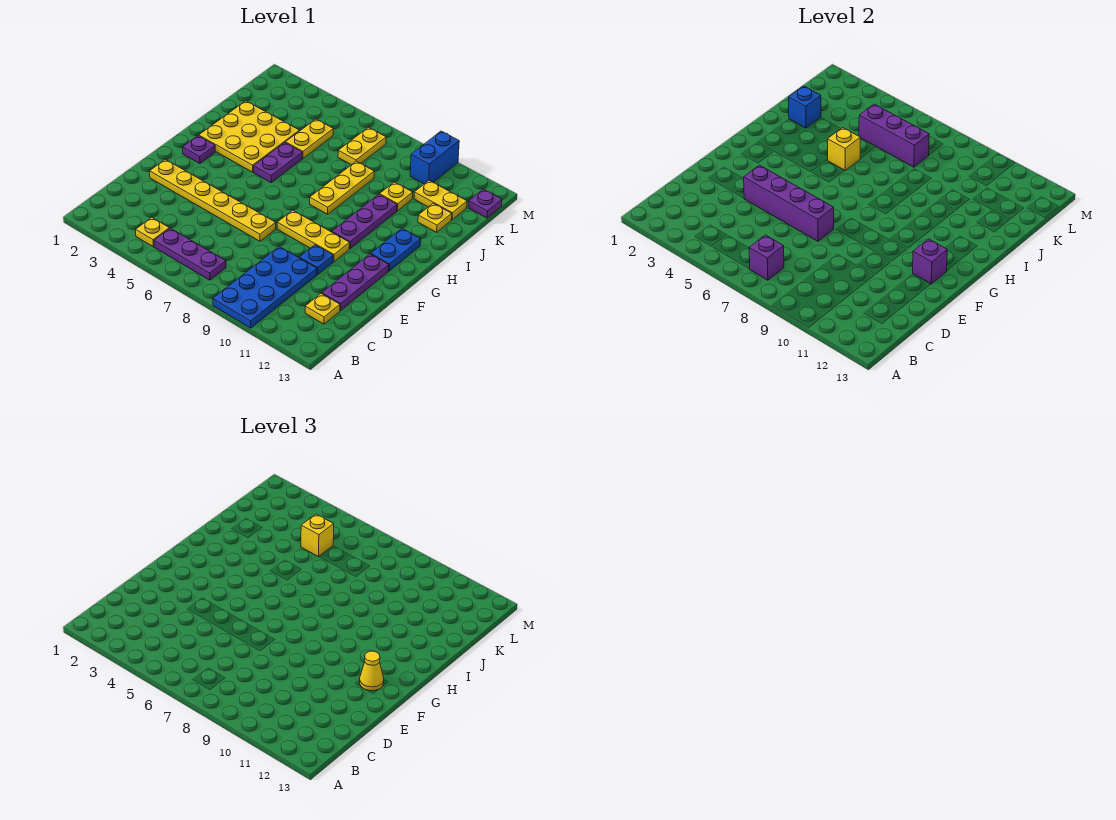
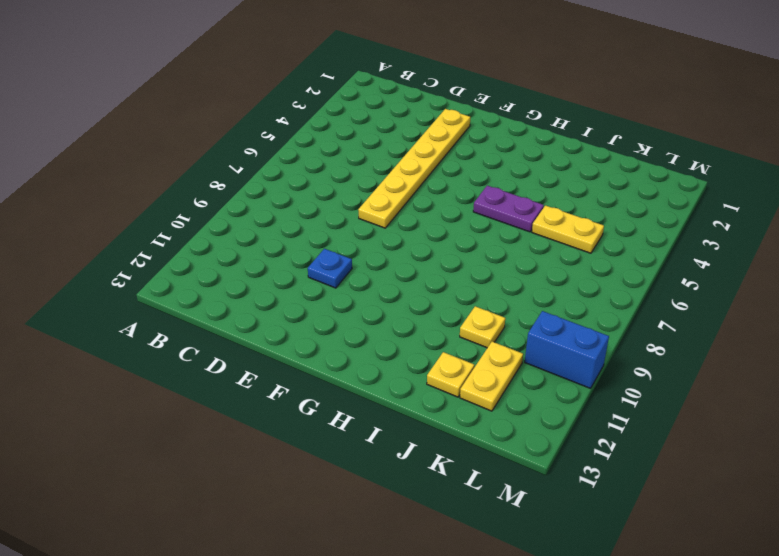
none -> blue plate A9:D10 level 1
none -> yellow plate B4 level 1
none -> purple plate B5:B7 level 1

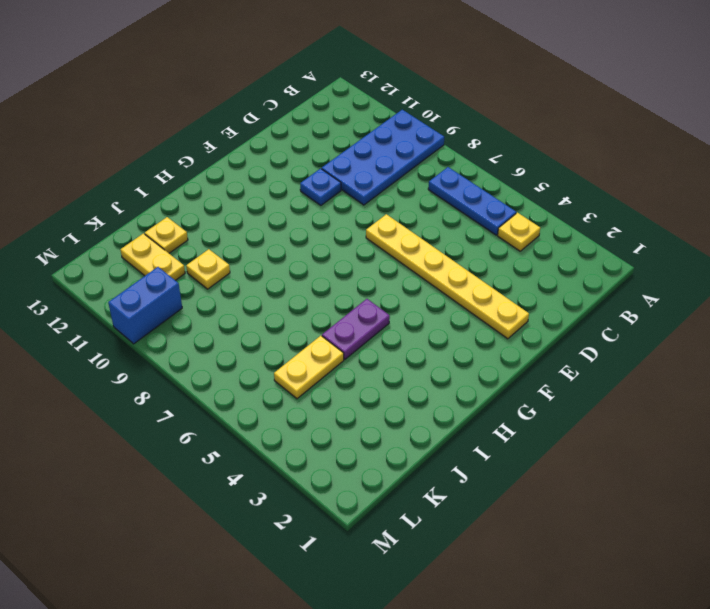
blue plate B5:B7 level 1 -> purple plate B5:B7 level 1
none -> yellow plate C12 level 1
none -> purple plate D12:F12 level 1
none -> yellow plate F8:F10 level 1

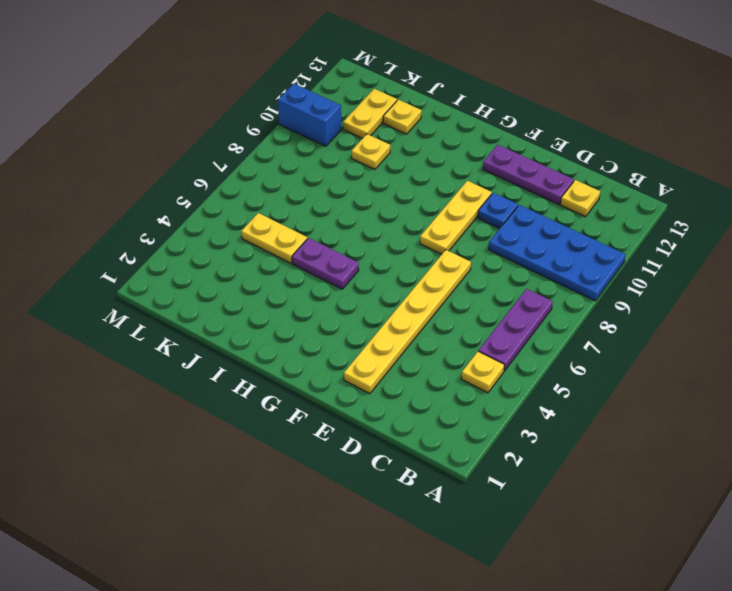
none -> purple plate G2 level 1
none -> purple plate G10:I10 level 1
none -> blue plate G12:H12 level 1

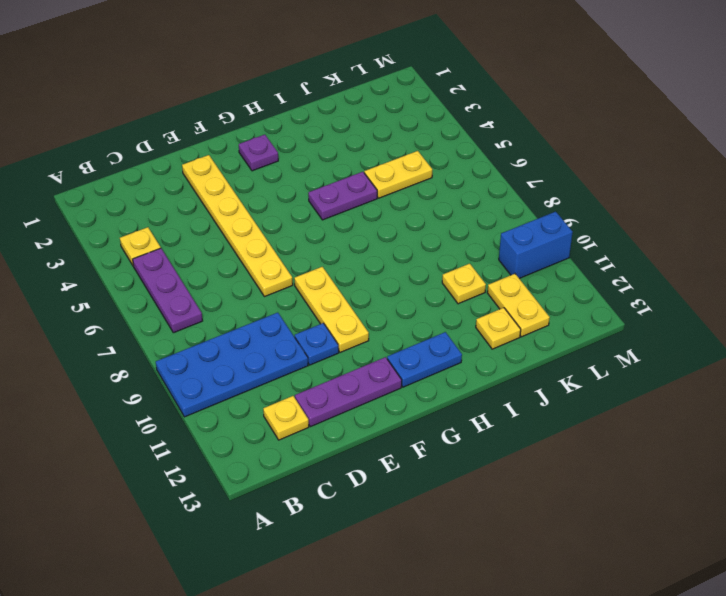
none -> purple plate G10:I10 level 1
none -> yellow plate H2:J4 level 1
none -> yellow plate H8:J8 level 1

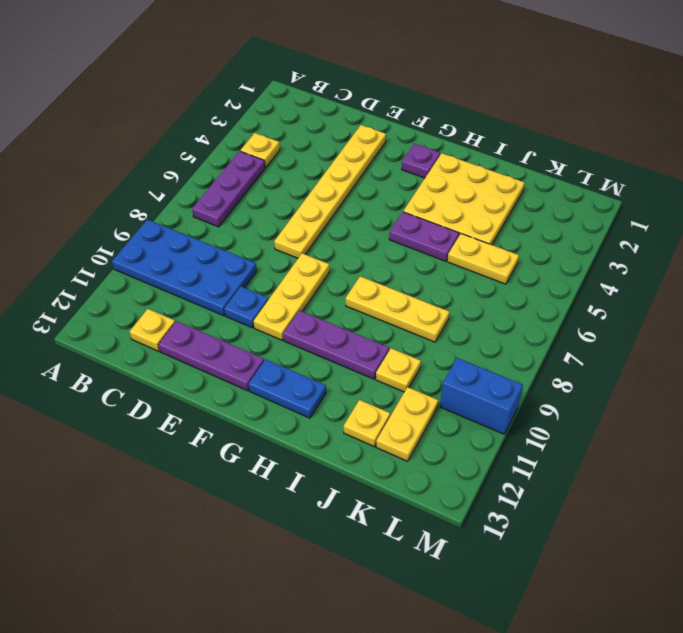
none -> yellow plate K7:L7 level 1
none -> purple plate L13 level 1
none -> purple brick B7 level 2

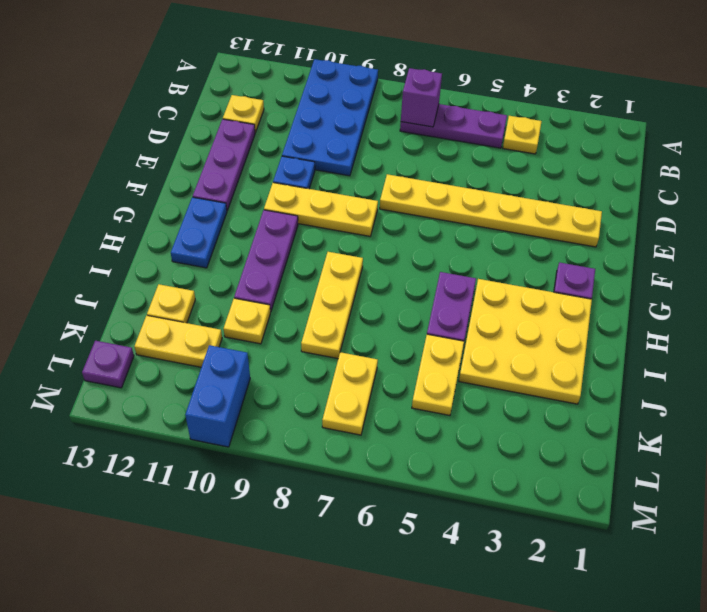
none -> purple brick E4:E7 level 2
none -> purple brick F12 level 2
none -> yellow brick I5 level 2

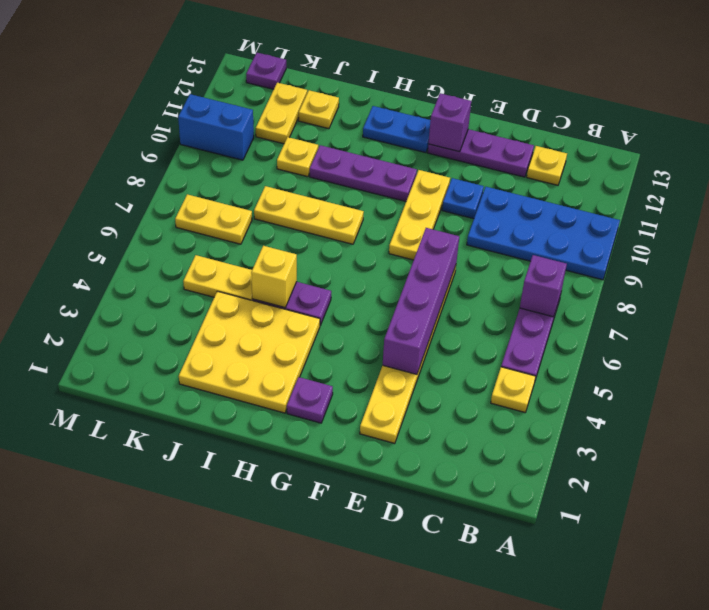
none -> blue brick J2 level 2
none -> purple brick K5:K7 level 2
none -> yellow cone F12 level 3

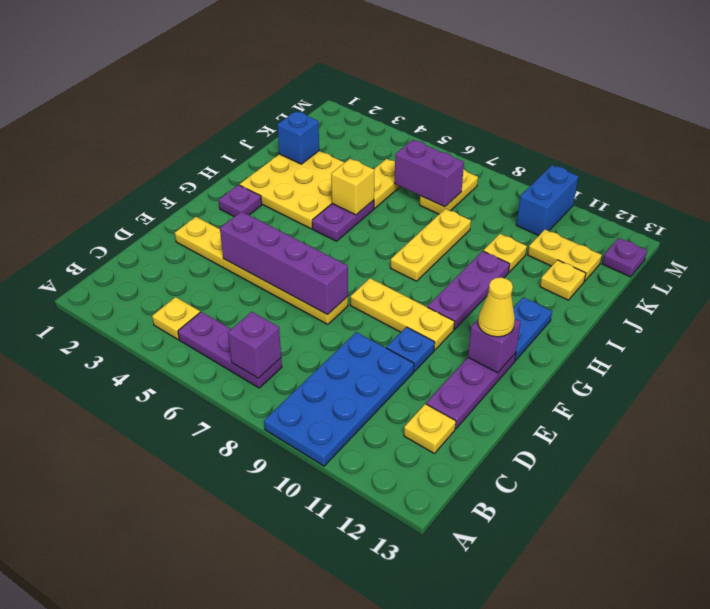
purple brick K6:K7 level 2 -> purple brick K5:K7 level 2
none -> yellow brick K5 level 3

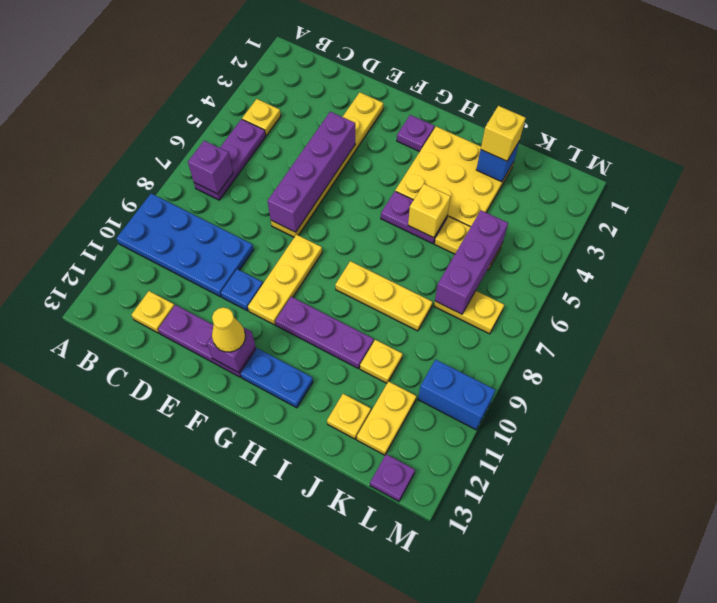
yellow brick J2 level 3 -> yellow brick K5 level 3

